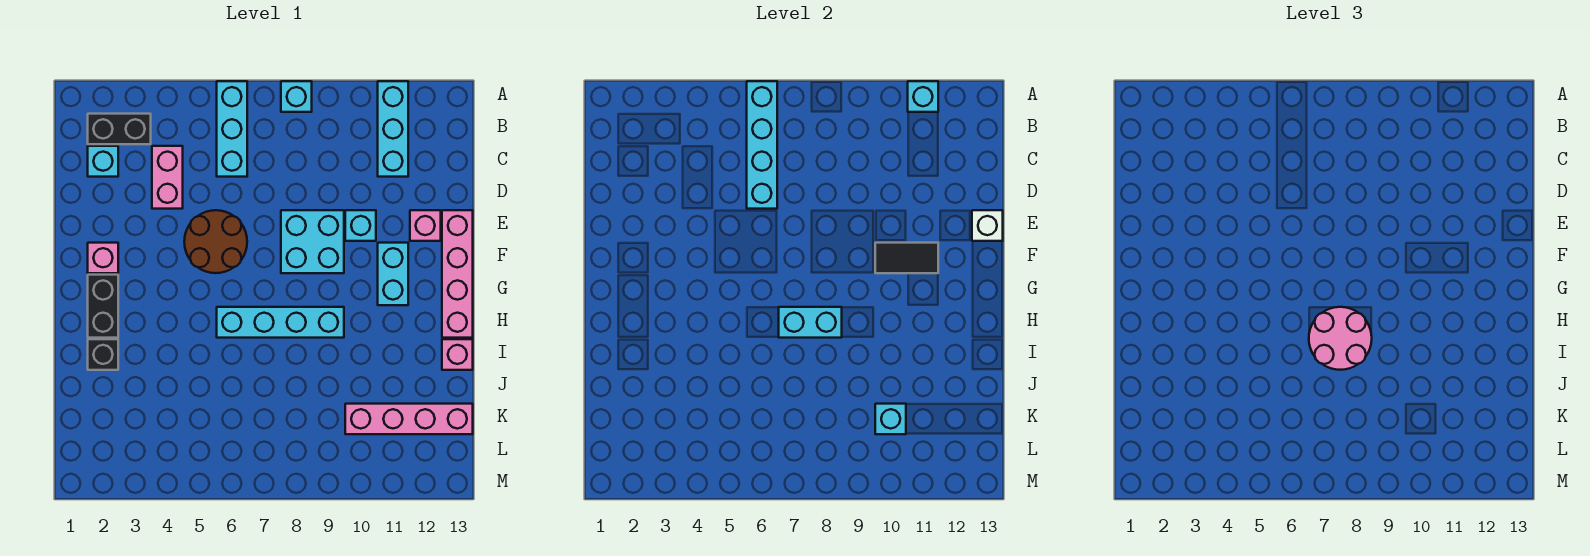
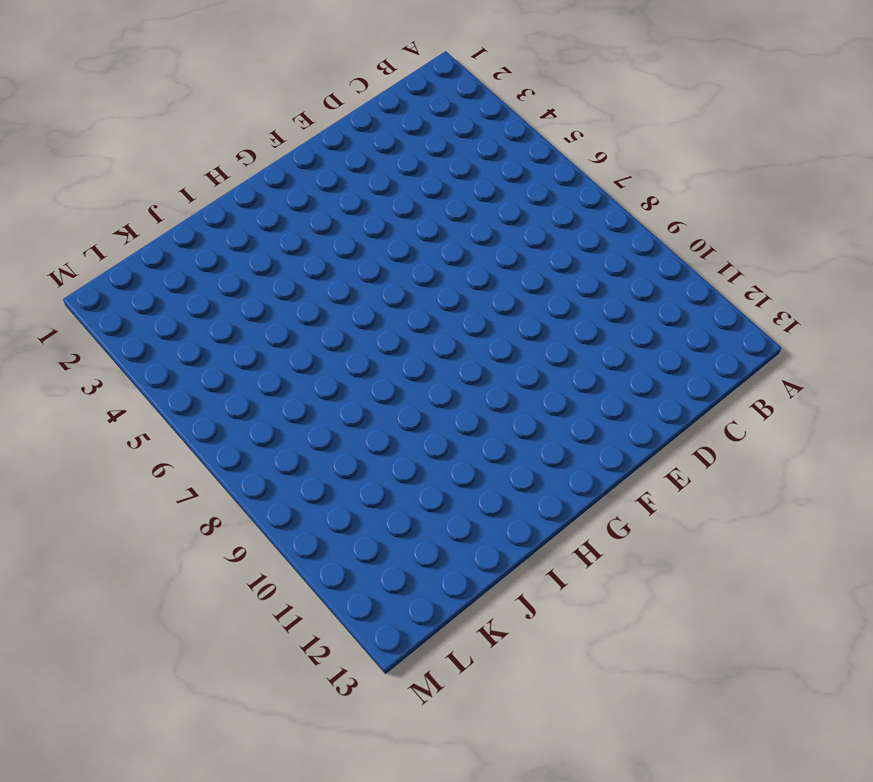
none -> cyan brick A6:C6 level 1
none -> cyan brick A8 level 1
none -> cyan brick A11:C11 level 1

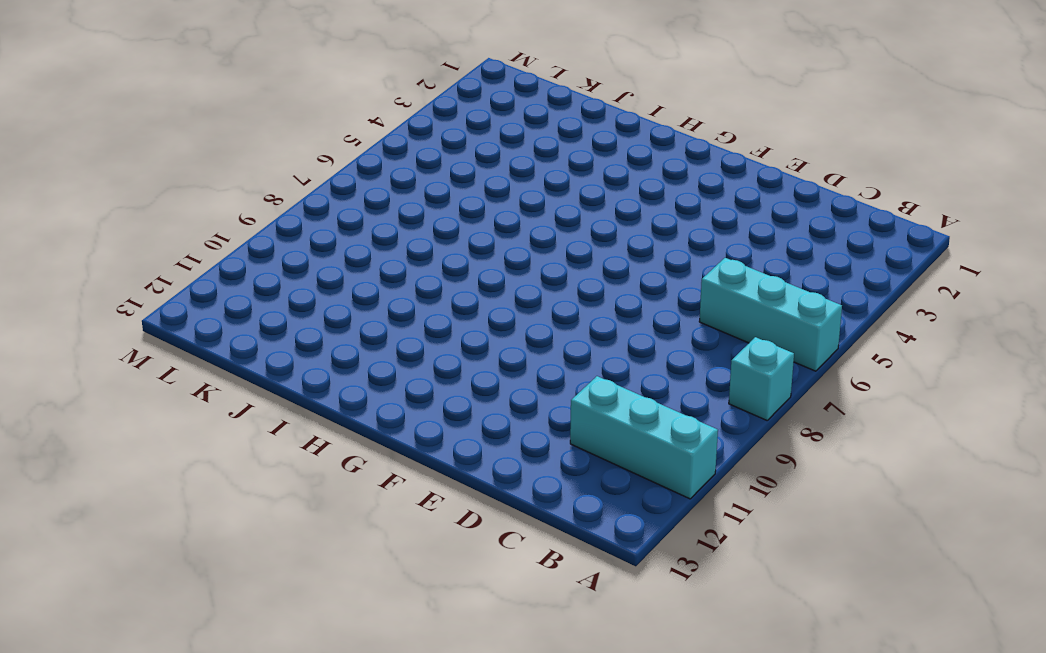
none -> black brick B2:B3 level 1
none -> cyan brick C2 level 1
none -> pink brick C4:D4 level 1

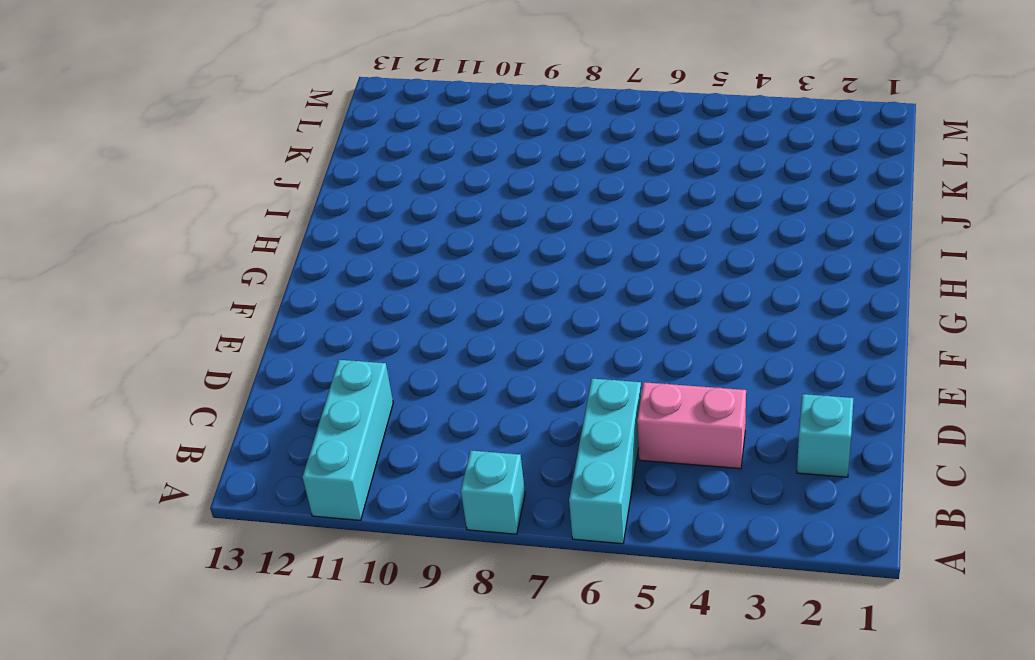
pink brick C4:C5 level 1 -> pink brick C4:D4 level 1
none -> black brick B2:B3 level 1
none -> brown round brick E5:F6 level 1
none -> cyan brick E8:F9 level 1

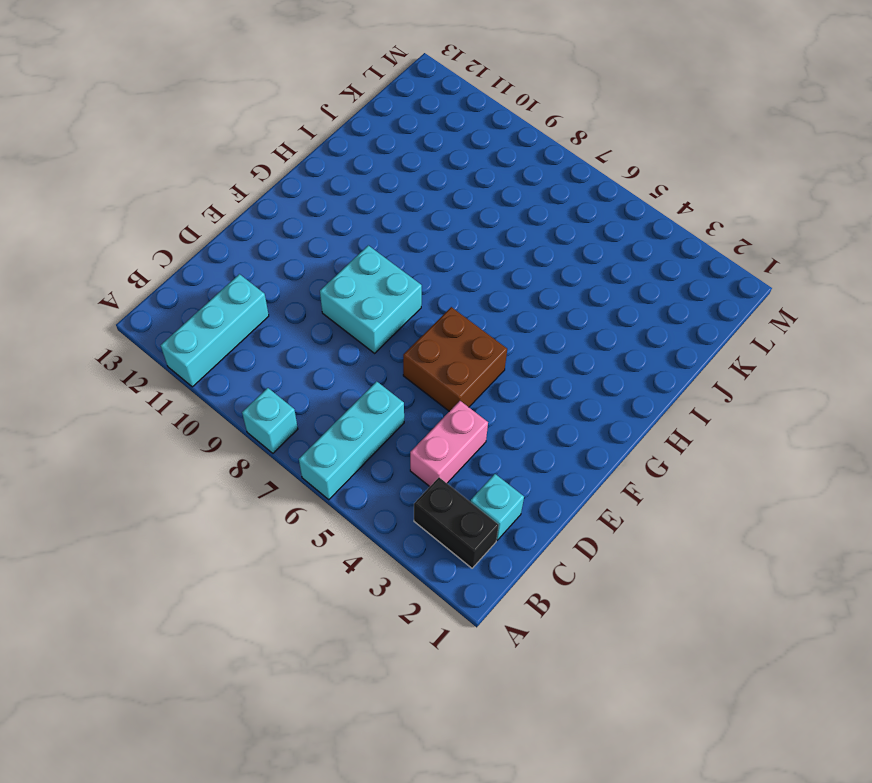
brown brick E5:F6 level 1 -> brown round brick E5:F6 level 1
none -> cyan brick E10 level 1
none -> pink brick E12 level 1
none -> pink brick E13:H13 level 1

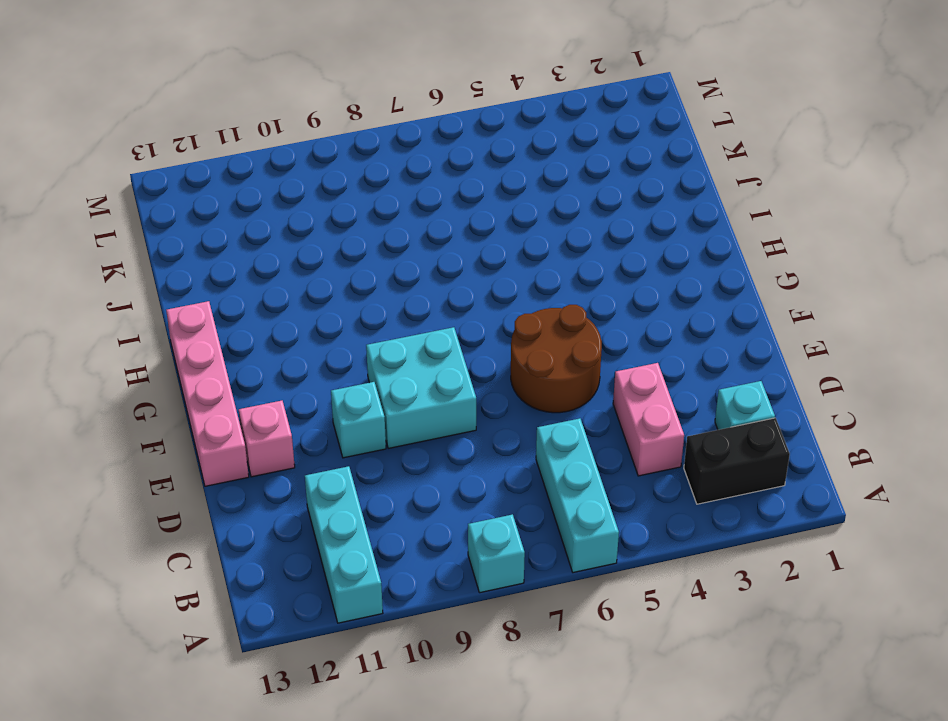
none -> pink brick F2 level 1
none -> cyan brick F11:G11 level 1
none -> black brick G2:H2 level 1

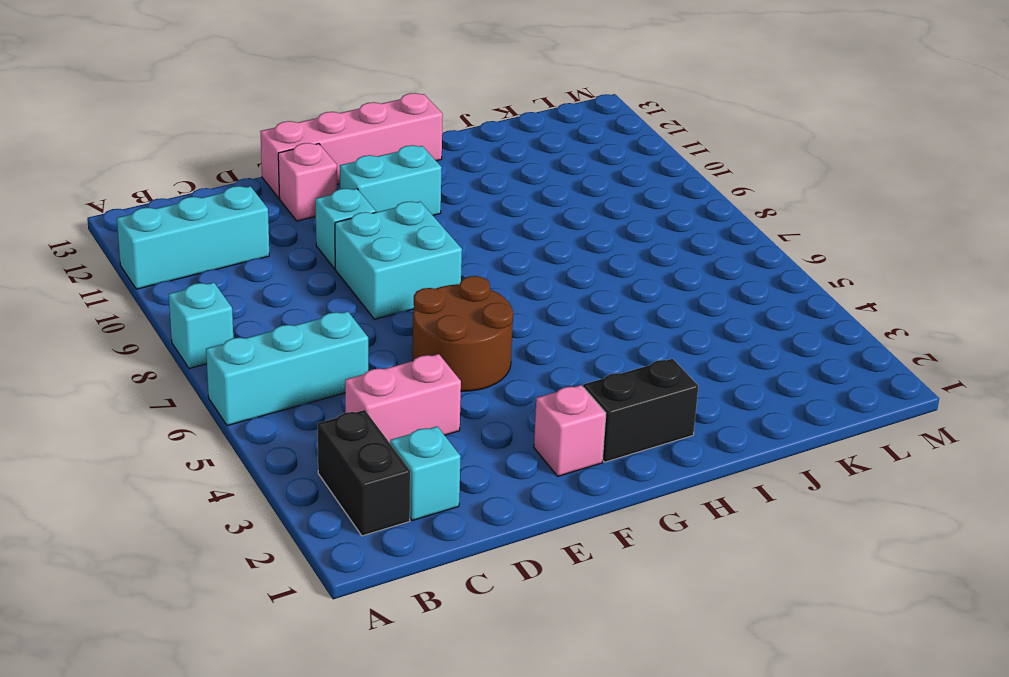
none -> cyan brick H6:H9 level 1
none -> black brick I2 level 1
none -> pink brick I13 level 1

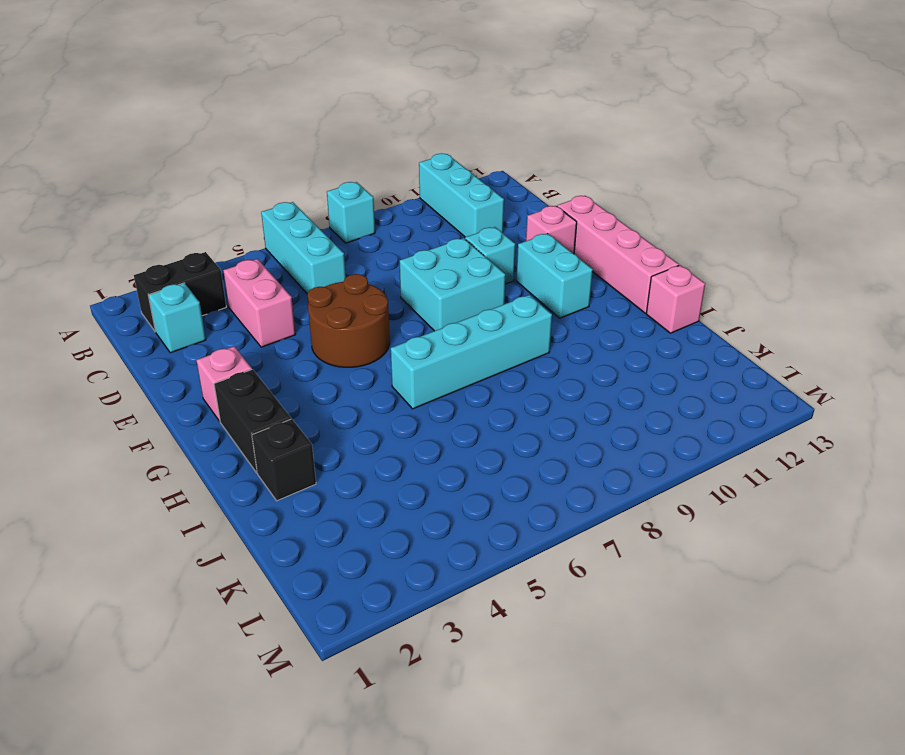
none -> pink brick K10:K13 level 1
none -> cyan brick A6:D6 level 2
none -> cyan brick A11 level 2

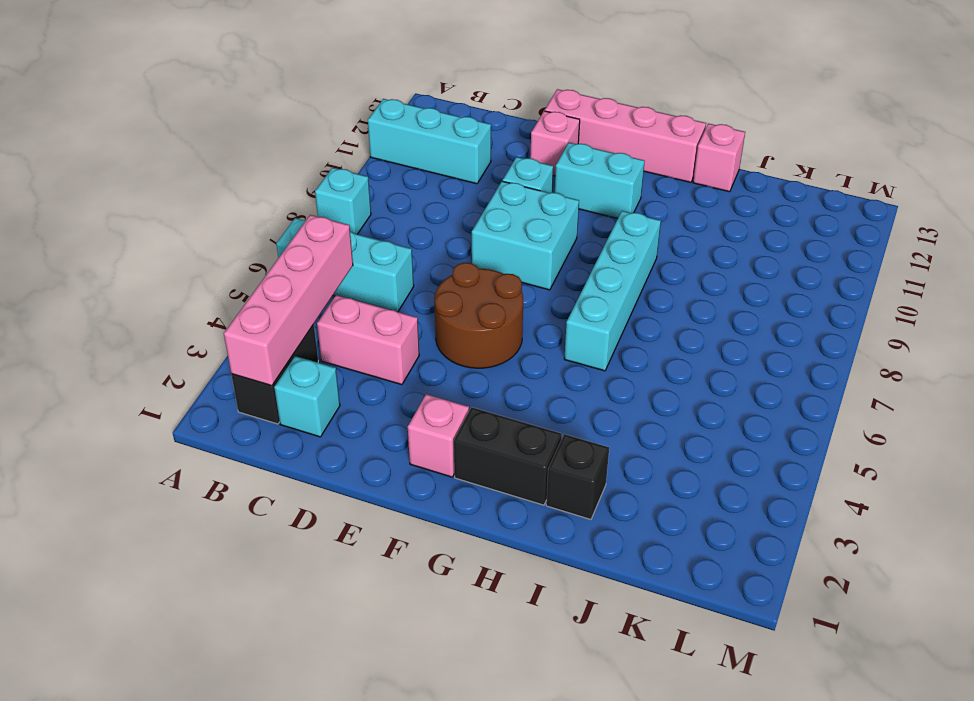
pink brick B2:B5 level 2 -> pink brick K10:K13 level 1
none -> cyan brick A6:D6 level 2
none -> cyan brick A11 level 2
none -> white brick E13 level 2

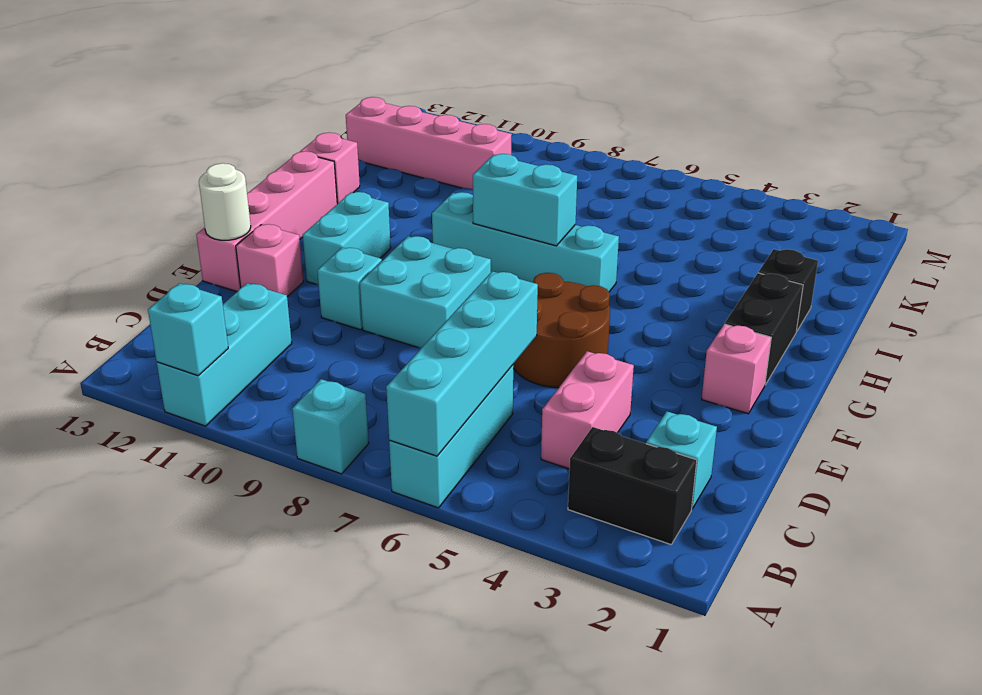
white round brick E13 level 2 -> white brick E13 level 2
none -> black tile F10:F11 level 2
none -> cyan brick K10 level 2
none -> pink round brick H7:I8 level 3

